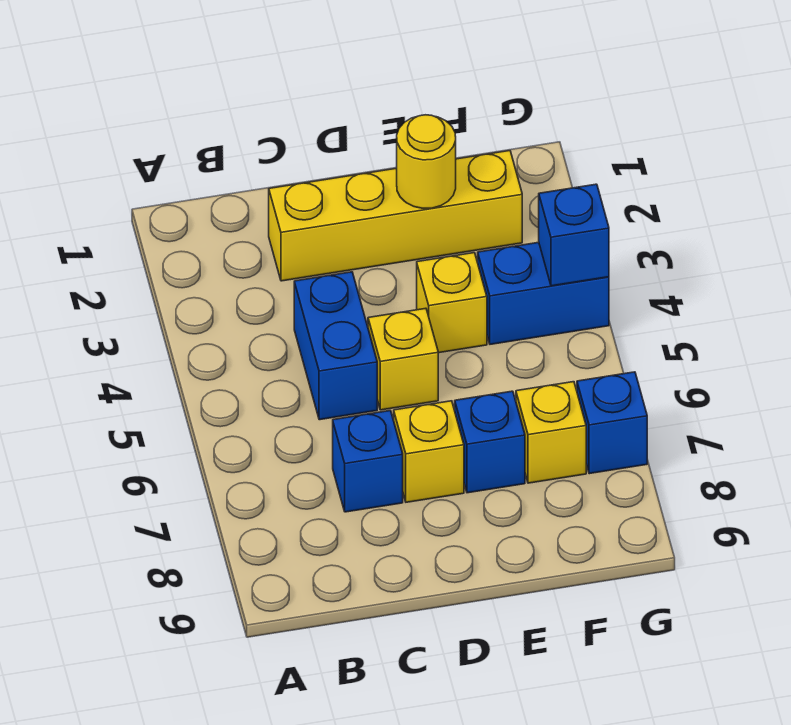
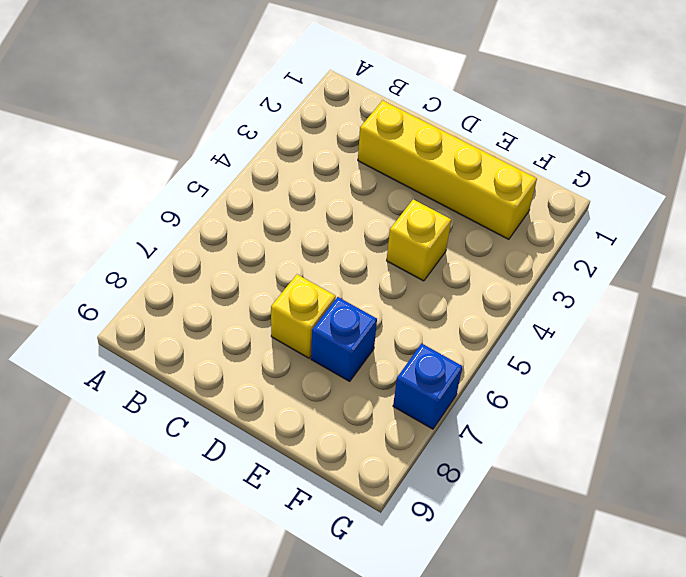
none -> blue brick C4:C5 level 1
none -> blue brick C7 level 1
none -> yellow brick D5 level 1

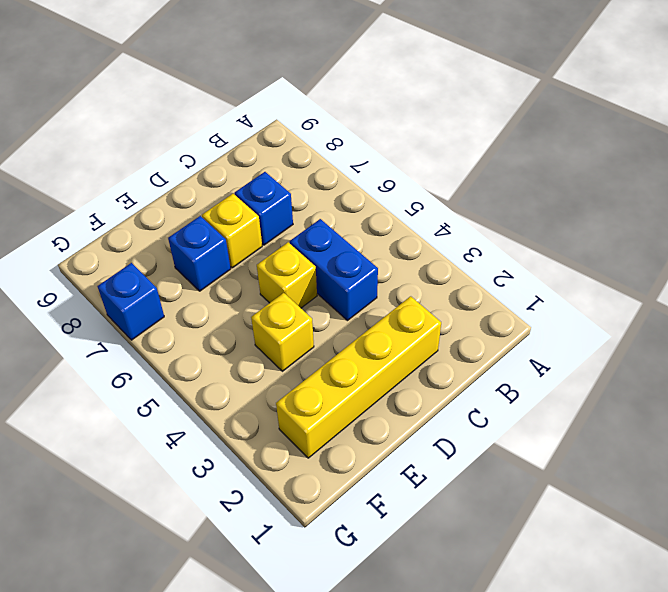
none -> blue brick F4:G4 level 1
none -> yellow brick F7 level 1
none -> yellow round brick E2 level 2

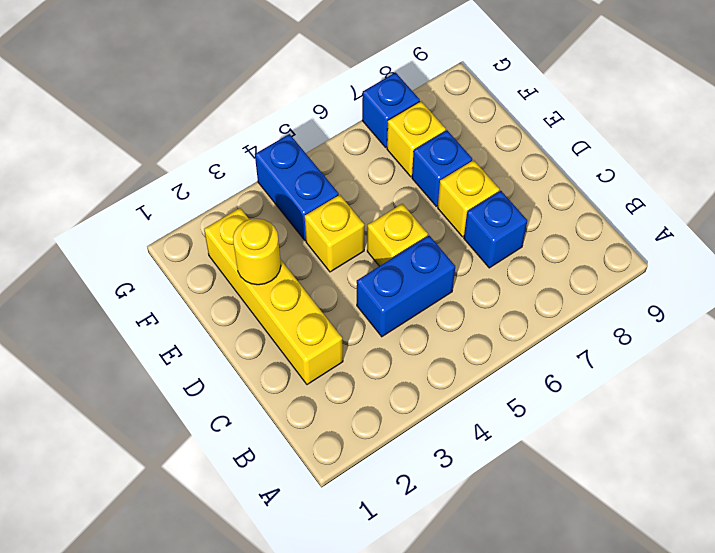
none -> blue brick G4 level 2

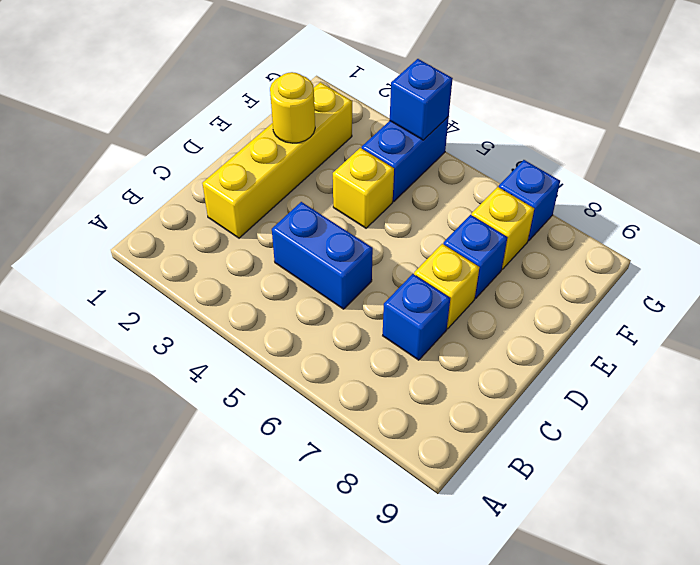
none -> yellow brick D5 level 1

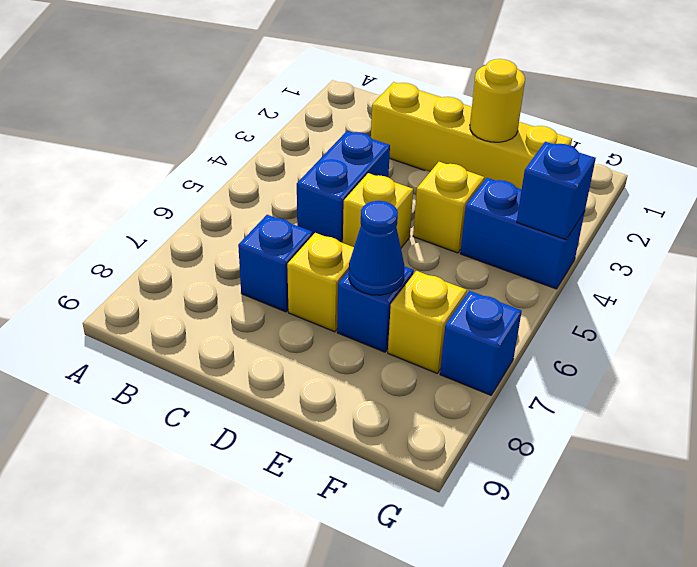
blue cone E7 level 2 -> none

